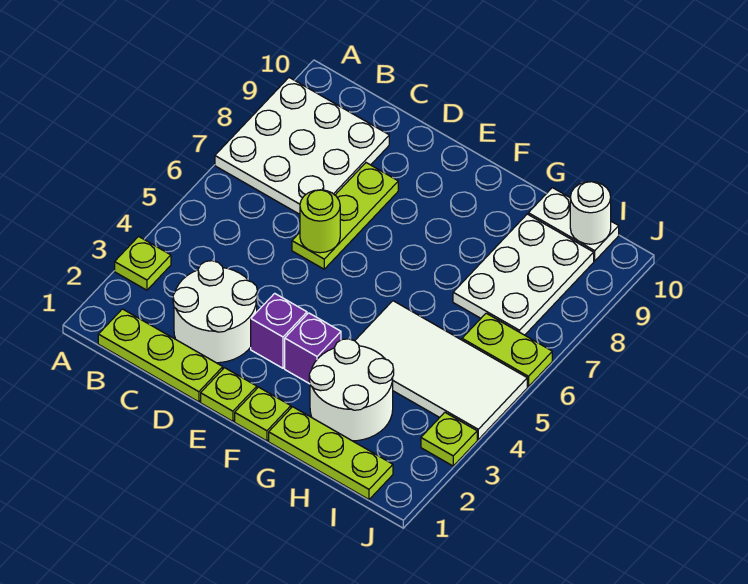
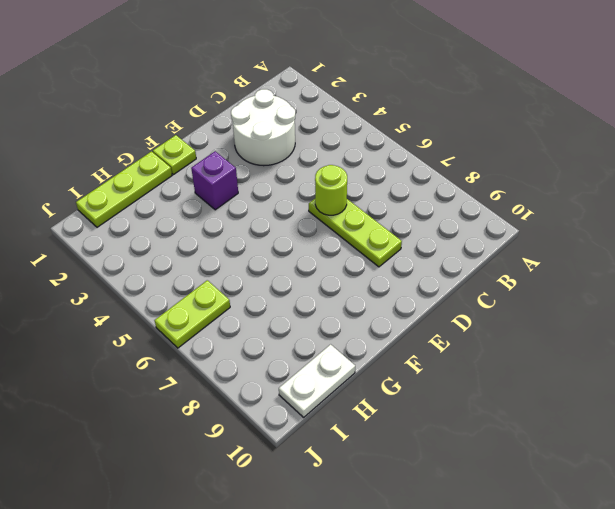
none -> lime plate A3 level 1
none -> white plate A7:C9 level 1
none -> lime plate B1:D1 level 1

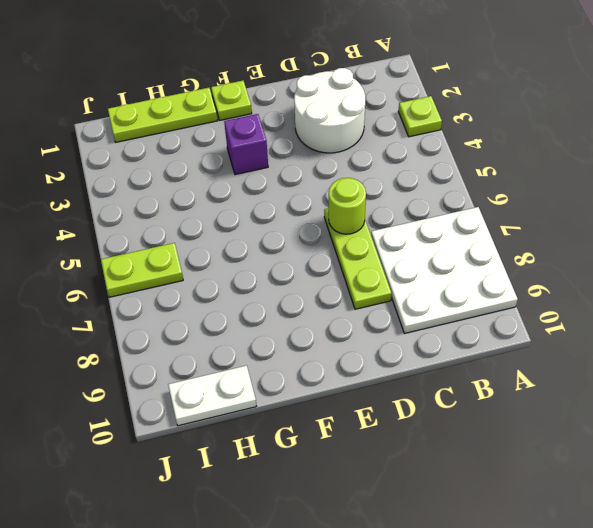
none -> lime plate B1:D1 level 1
none -> lime plate E1 level 1
none -> purple brick E3 level 1

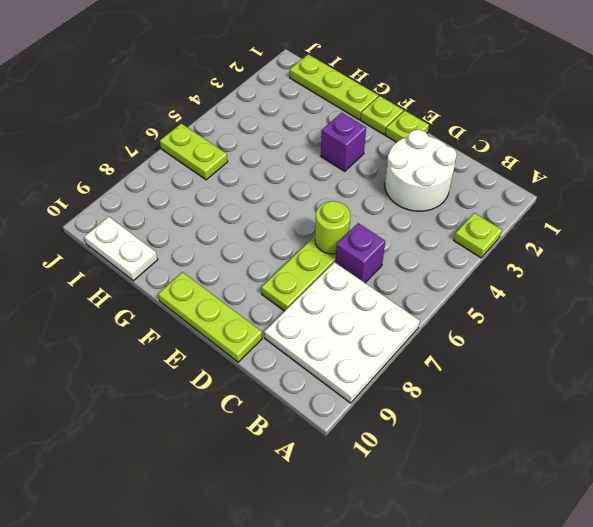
purple brick C6 level 1 -> purple brick E3 level 1
lime plate D10:F10 level 1 -> lime plate B1:D1 level 1
none -> white round brick G2:H3 level 1
none -> white tile G4:J5 level 1
none -> white plate H7:I9 level 1

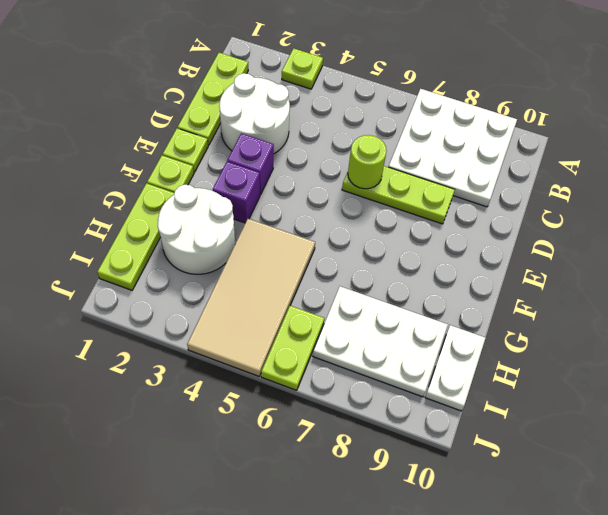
tan tile G4:J5 level 1 -> white tile G4:J5 level 1
none -> lime plate J3 level 1
none -> white round brick I10 level 2

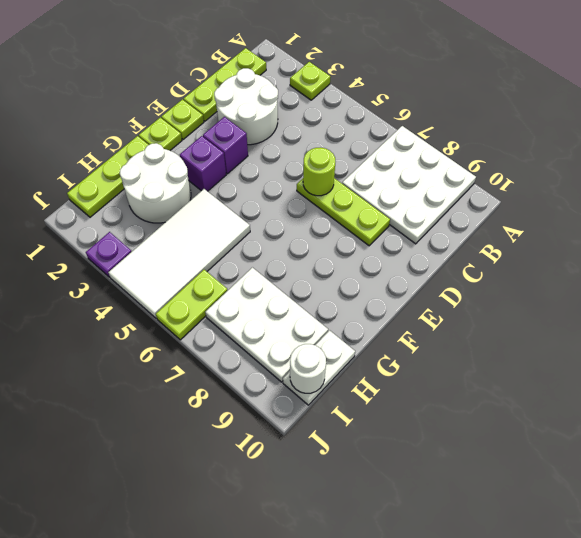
purple plate J3 level 1 -> lime plate J3 level 1

